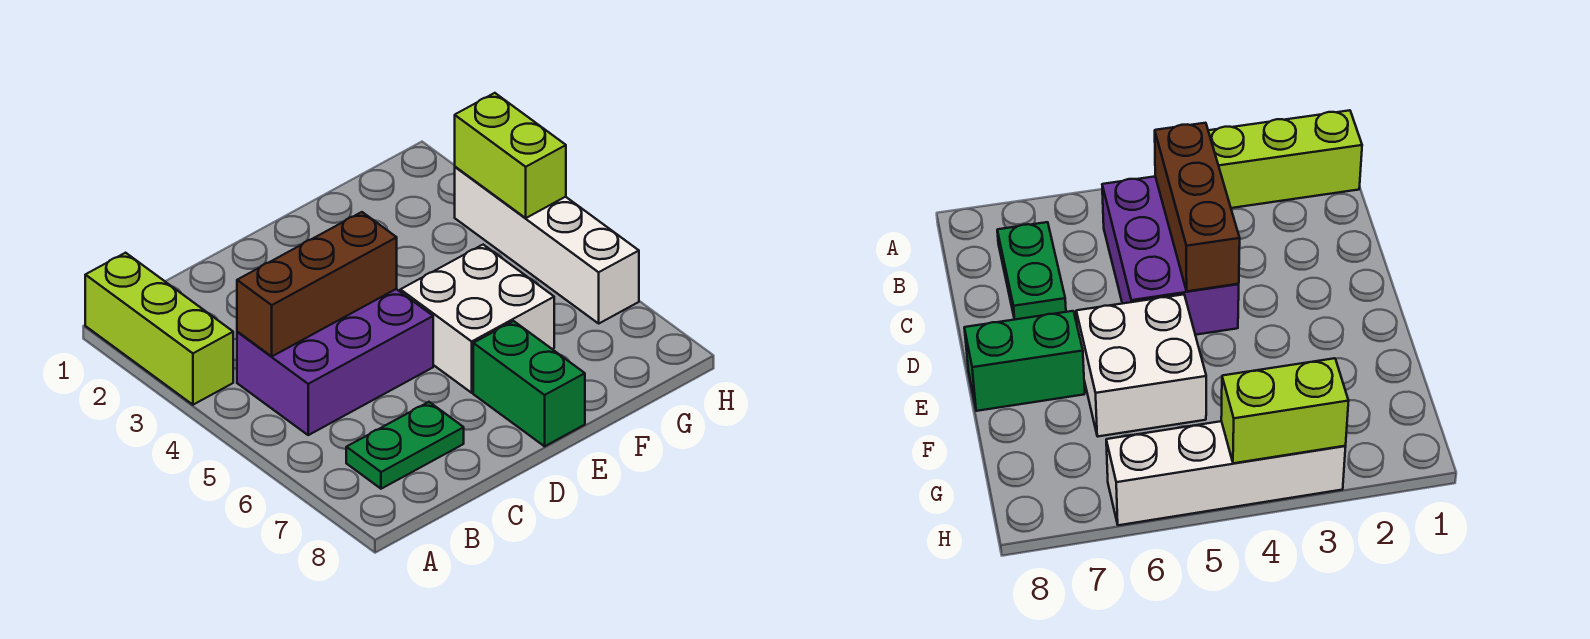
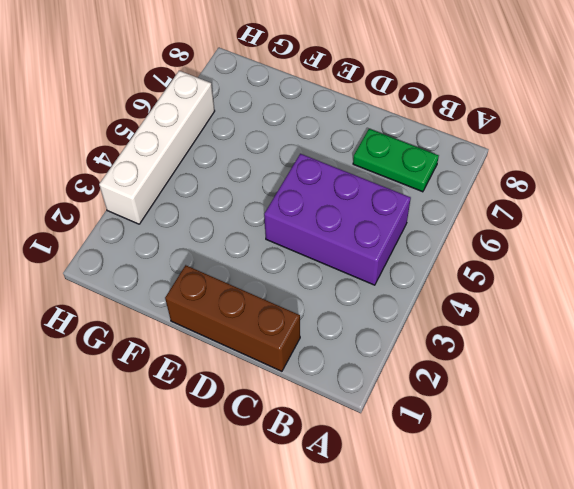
brown brick C1:E1 level 1 -> brown brick B4:D4 level 2
none -> lime brick A1:A3 level 1
none -> white brick E5:F6 level 1

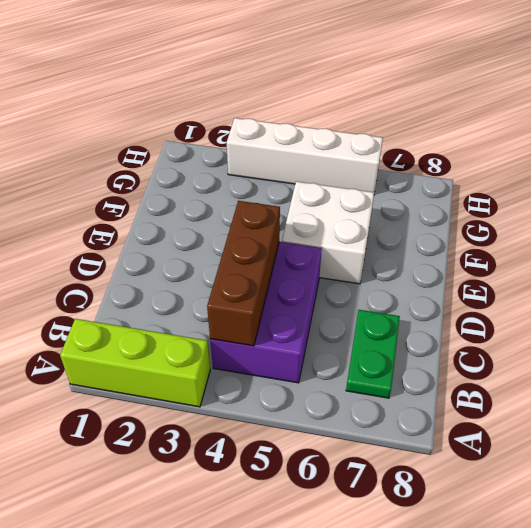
none -> green brick E7:E8 level 1
none -> lime brick H3:H4 level 2

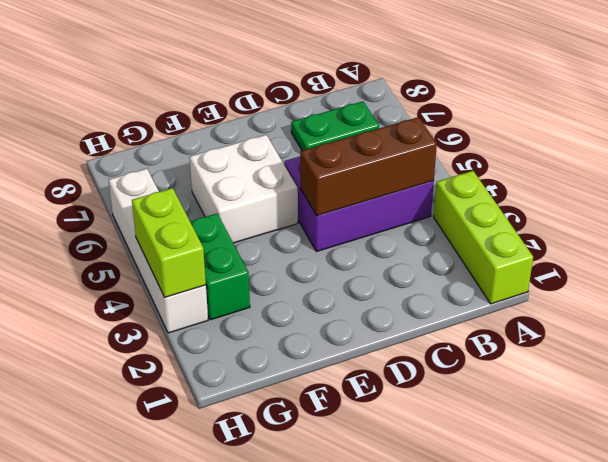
green brick G3:G4 level 1 -> green brick E7:E8 level 1

